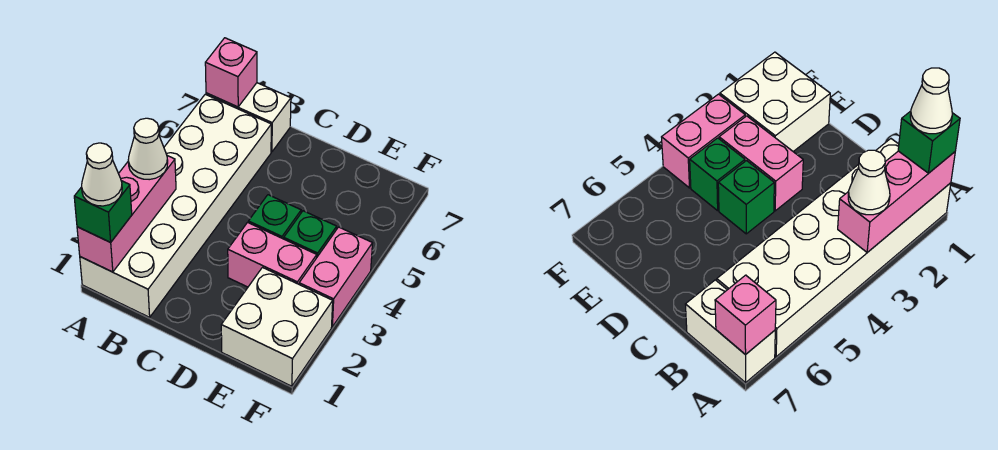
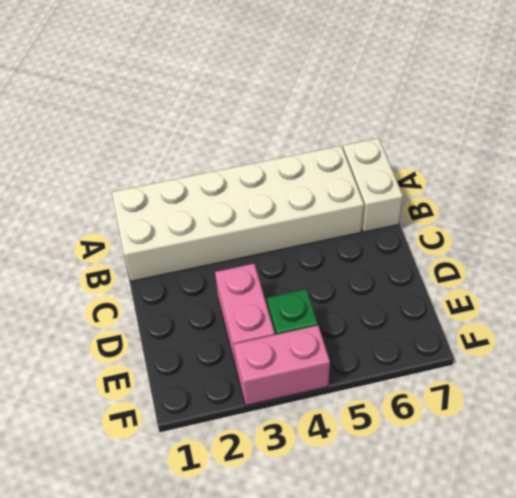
none -> green brick D4 level 1
none -> white brick E1:F2 level 1
none -> pink brick A1:A3 level 2

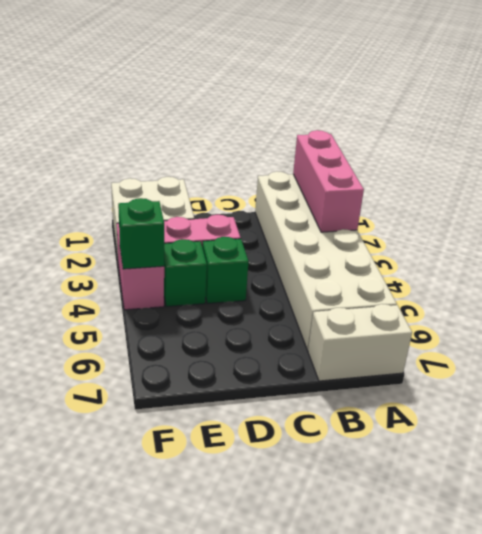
green brick F4 level 2 -> green brick A1 level 3
none -> pink brick A7 level 2
none -> white cone A3 level 3
none -> white cone A1 level 4

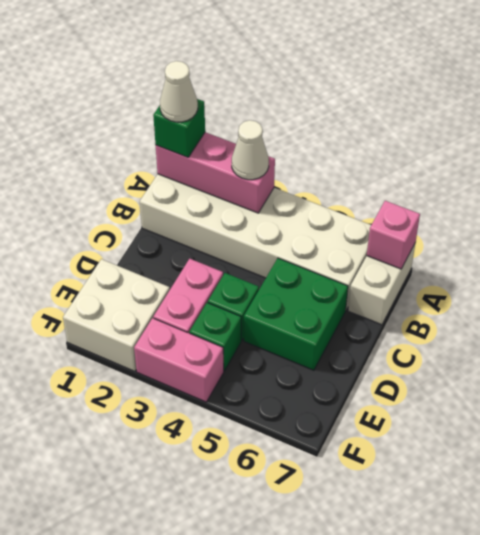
green brick C5:D6 level 1 -> none

